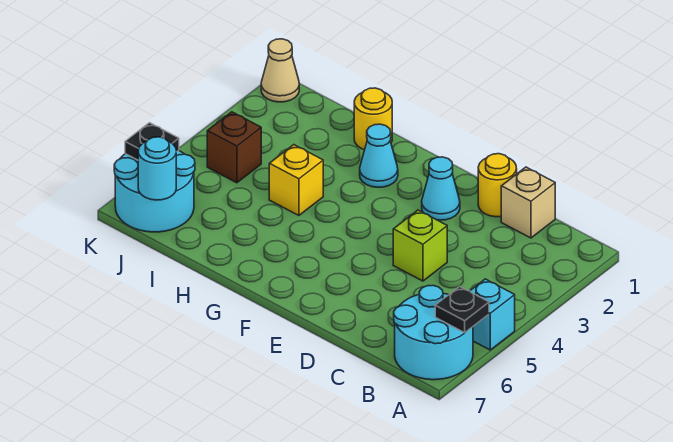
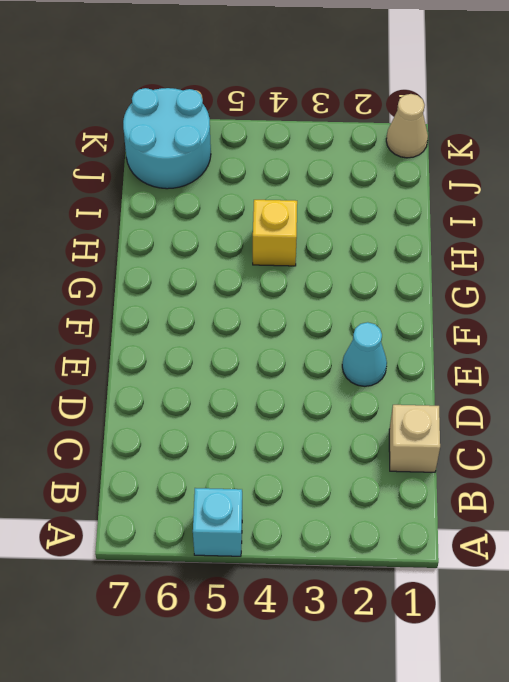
none -> cyan round brick A6:B7 level 1
none -> yellow round brick D1 level 1
none -> lime brick D4 level 1

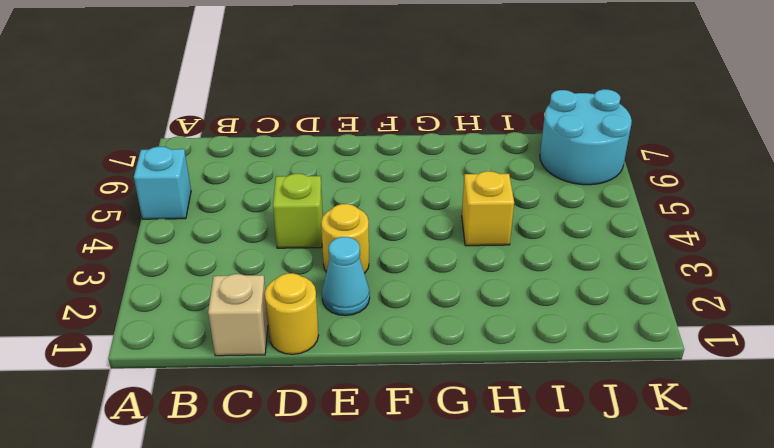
yellow round brick E3 level 1 -> yellow round brick H1 level 1
none -> cyan round brick A6:B7 level 1
none -> cyan cone G2 level 1
none -> brown brick J4 level 1

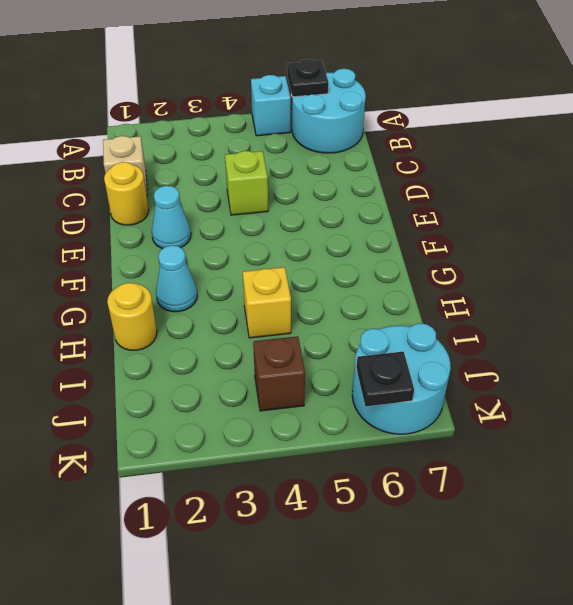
none -> tan cone K1 level 1
none -> cyan round brick J7 level 2

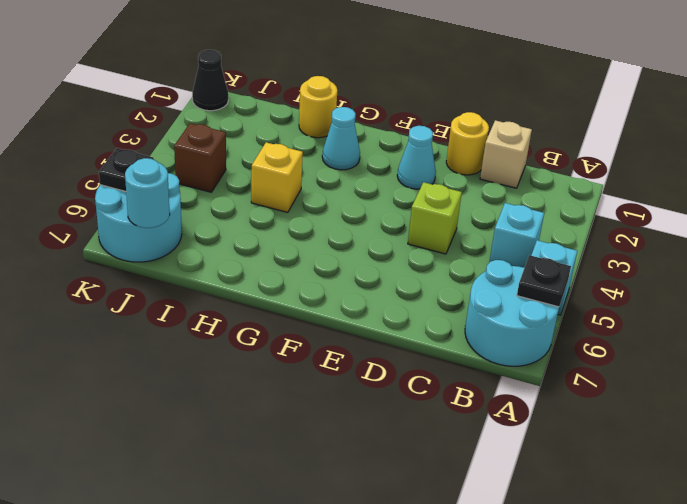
cyan brick B4 level 1 -> none
black cone K1 level 1 -> tan cone K1 level 1

